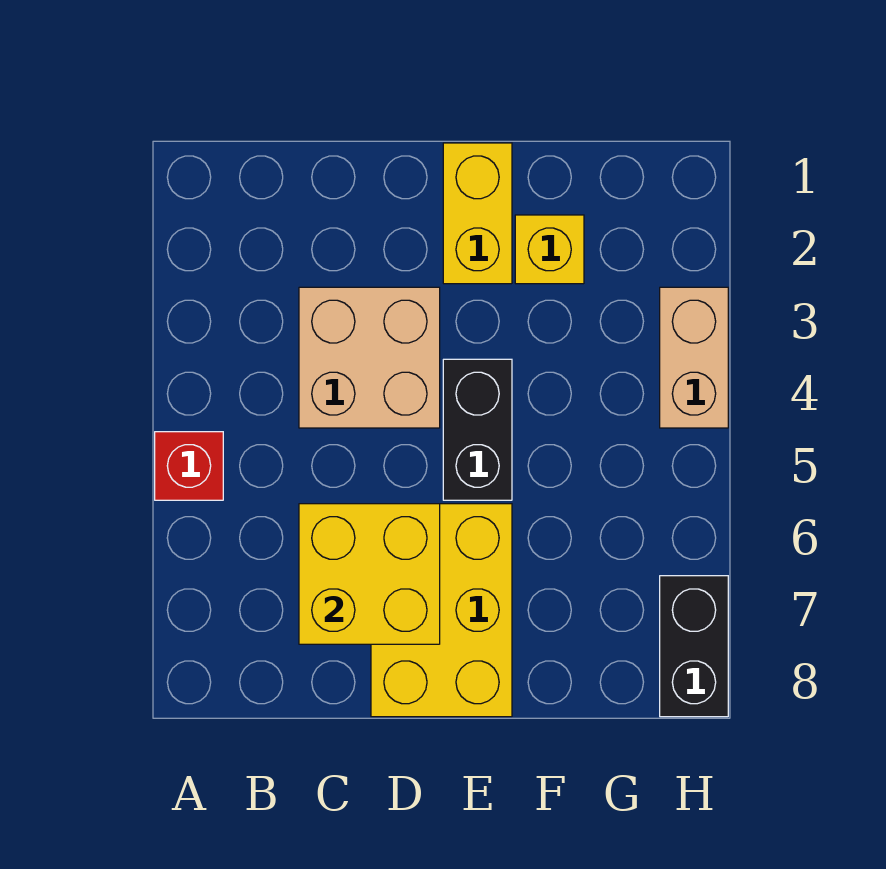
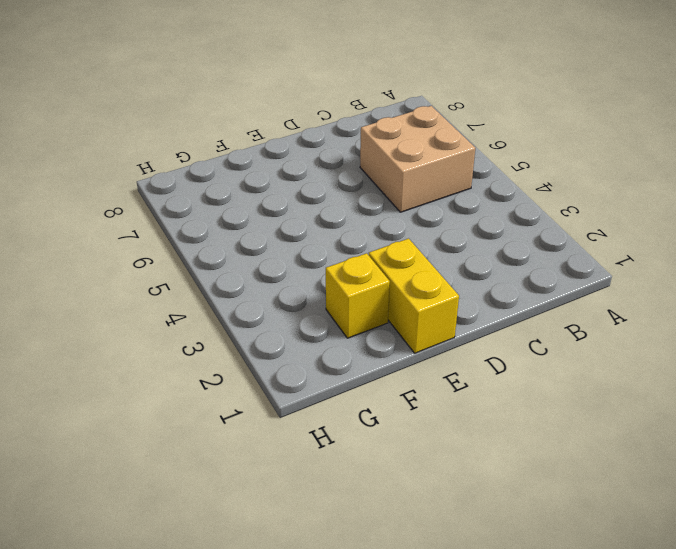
tan brick B5:C6 level 1 -> tan brick C3:D4 level 1
none -> red brick A5 level 1
none -> yellow brick D6:E8 level 1

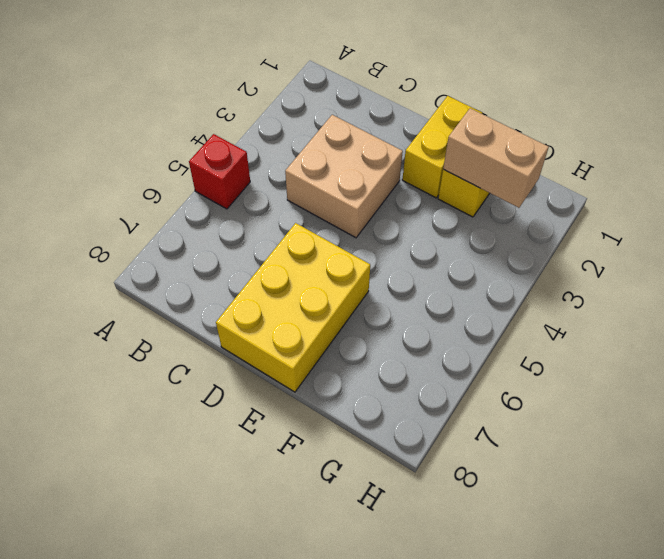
tan brick F2:G2 level 2 -> tan brick H3:H4 level 1
none -> black brick E4:E5 level 1
none -> black brick H7:H8 level 1

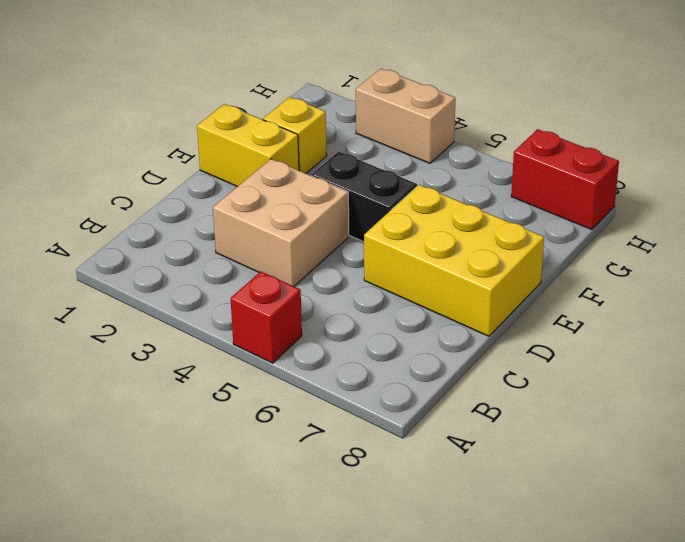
red brick H7:H8 level 1 -> black brick H7:H8 level 1
none -> yellow brick C6:D7 level 2

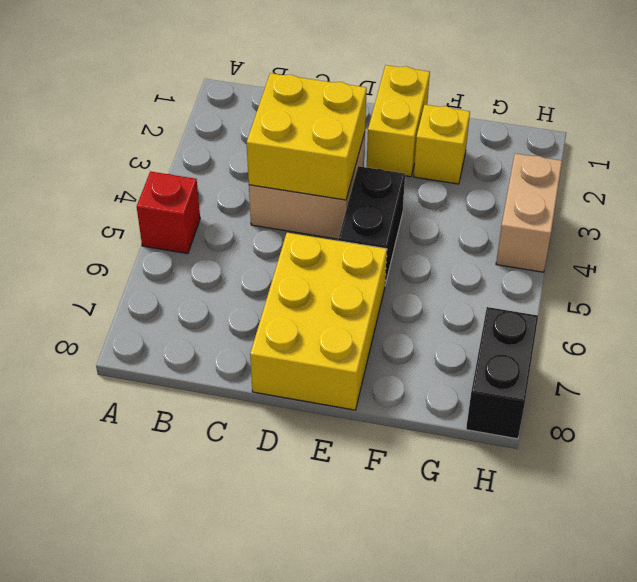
yellow brick C3:D4 level 2 -> yellow brick C6:D7 level 2

